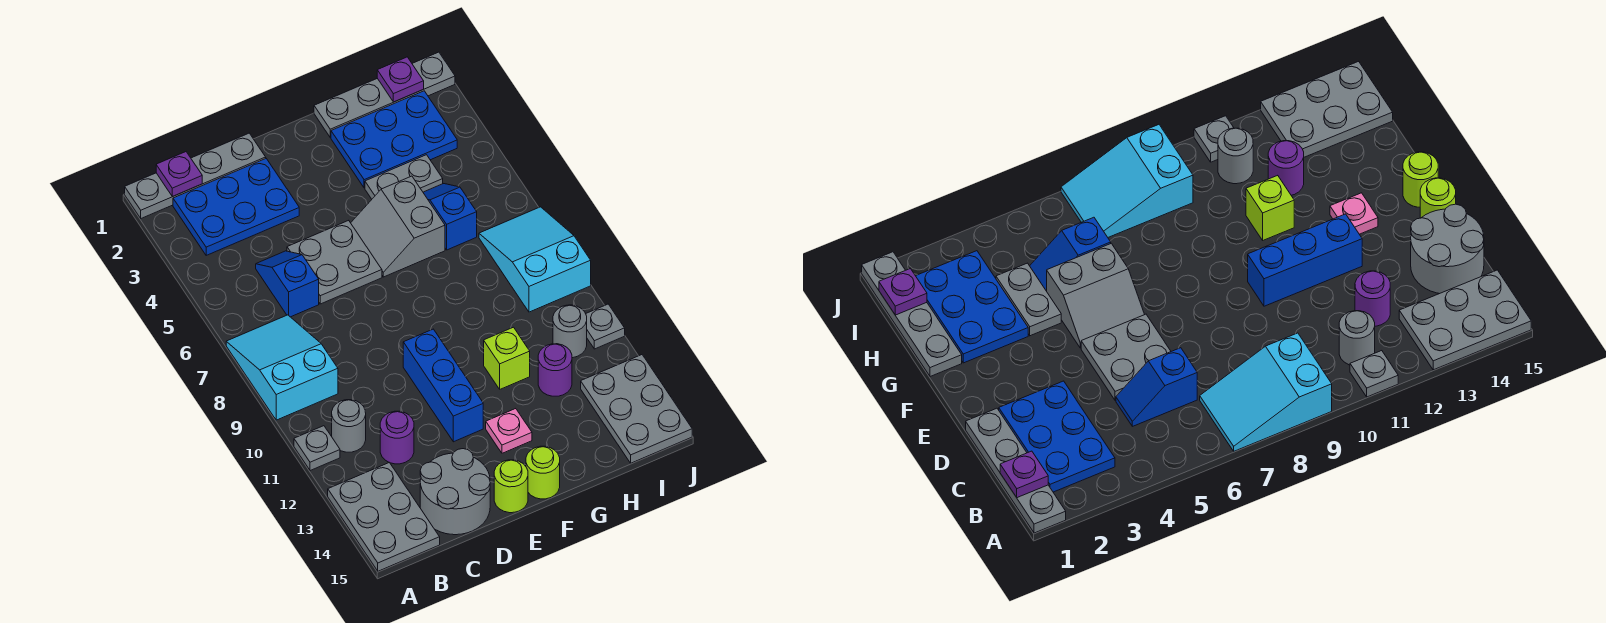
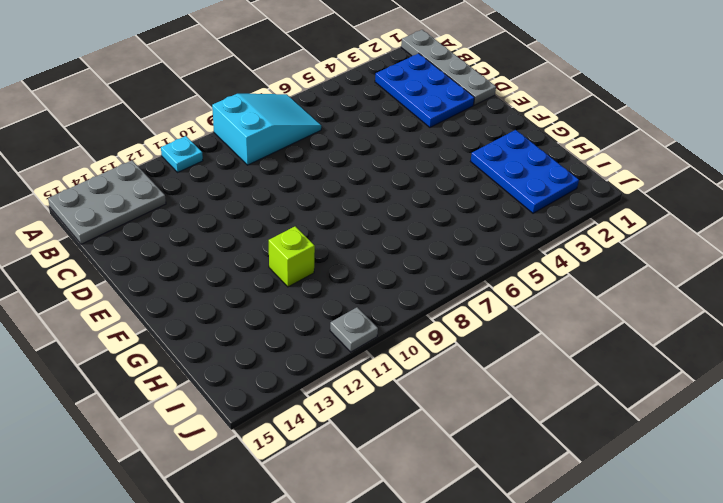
cyan plate A11 level 1 -> grey plate A11 level 1
none -> grey round brick B11 level 1
none -> blue slope C5:C6 level 1 top 6
none -> purple round brick C12 level 1

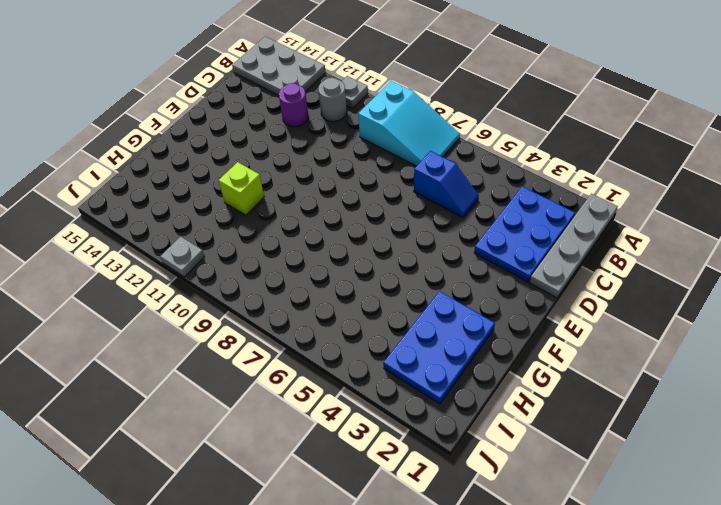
none -> grey round brick C14:D15 level 1
none -> grey plate D5:E6 level 1
none -> blue brick E10:E12 level 1

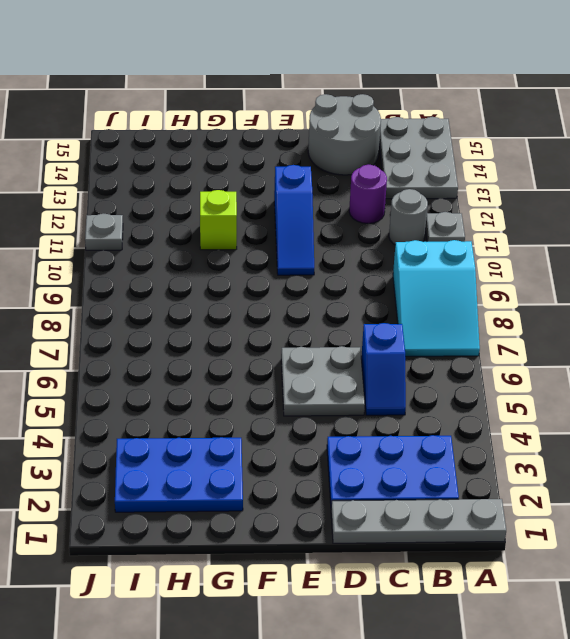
blue slope E10:E12 level 1 top 12 -> blue brick E10:E12 level 1
none -> lime round brick E15 level 1
none -> grey slope F5:G6 level 1 top G
none -> pink plate F13 level 1

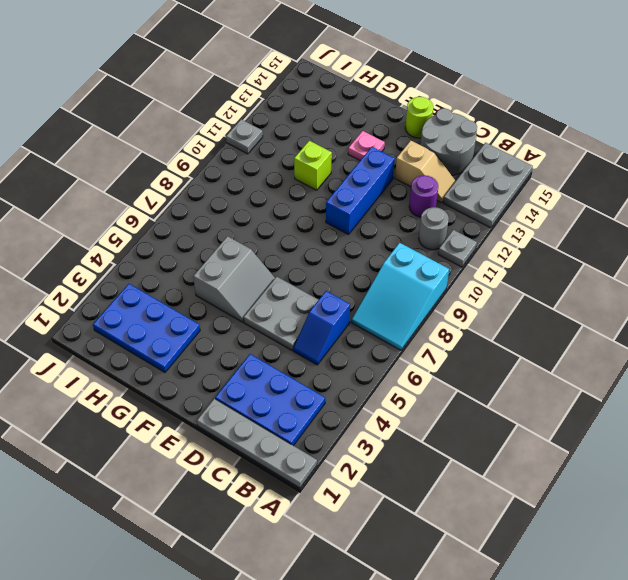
tan slope C13:D13 level 1 top D -> none
none -> lime round brick F15 level 1
none -> grey plate G1:J1 level 1
none -> grey plate G4:H4 level 1

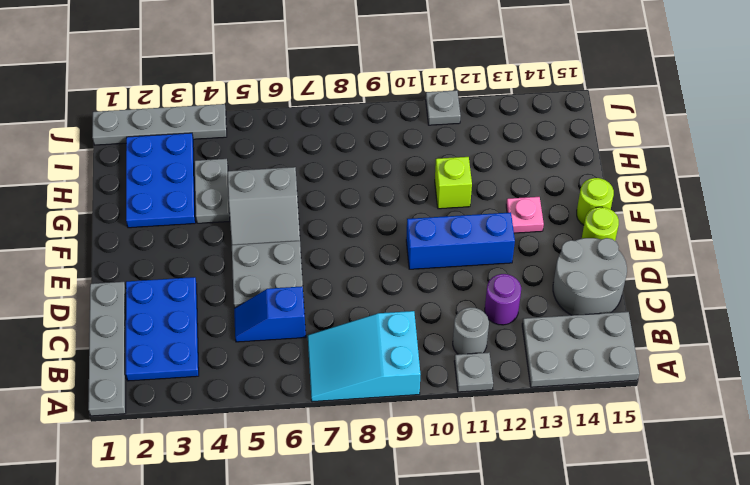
grey plate J1:J4 level 1 -> grey plate G1:J1 level 1
none -> blue slope H5:H6 level 1 top 6
none -> purple round brick H12 level 1
none -> cyan slope I7:J9 level 1 top 9

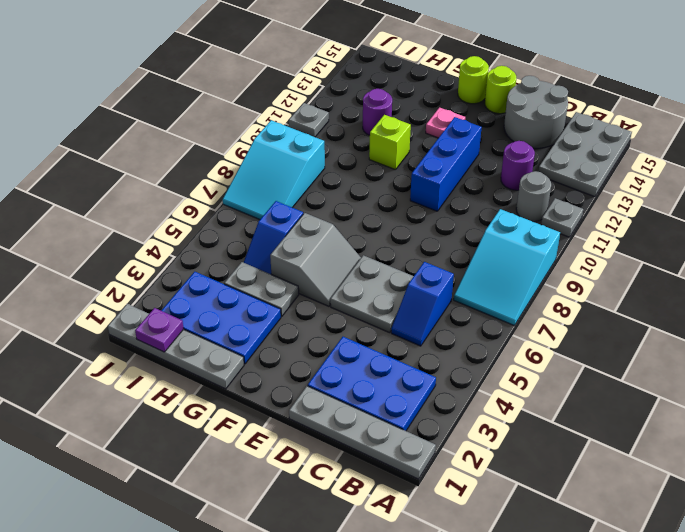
none -> grey round brick I11 level 1
none -> grey plate I13:J15 level 1
none -> purple plate B1 level 2

